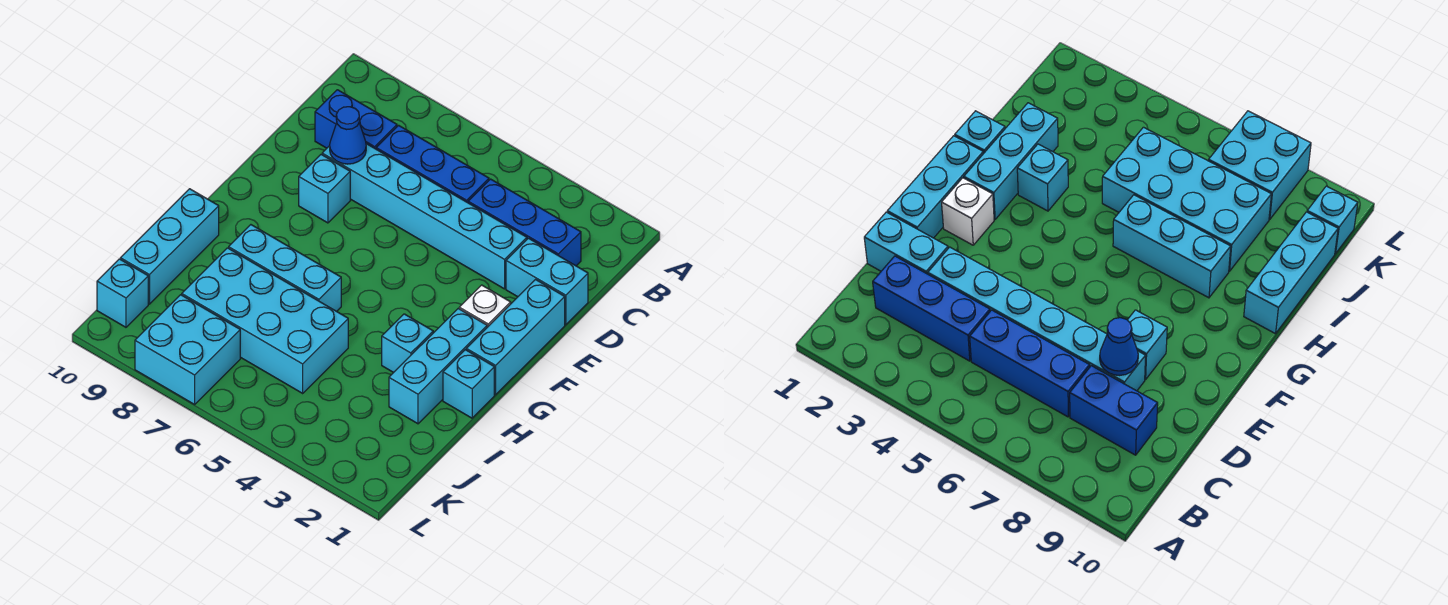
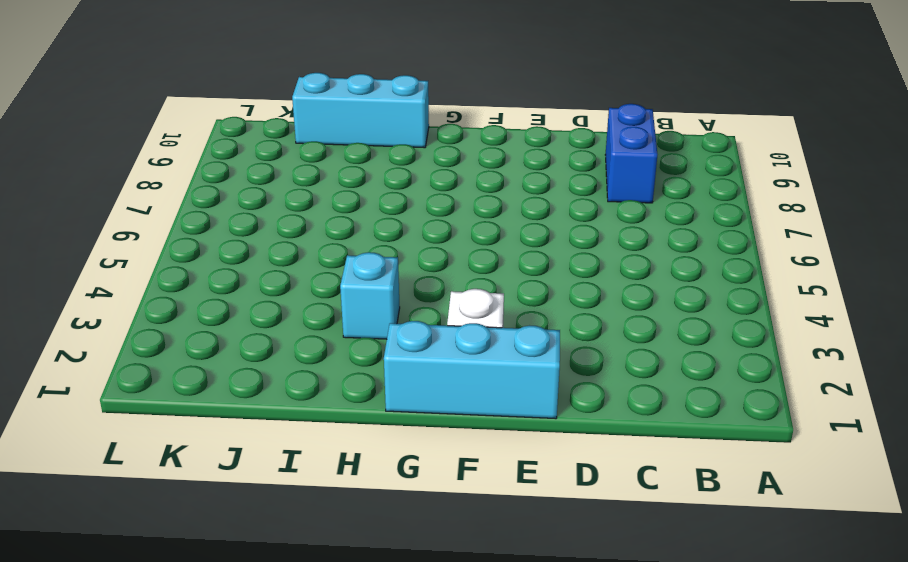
none -> blue brick C2:C4 level 1
none -> blue brick C5:C7 level 1
none -> cyan brick D1:D2 level 1

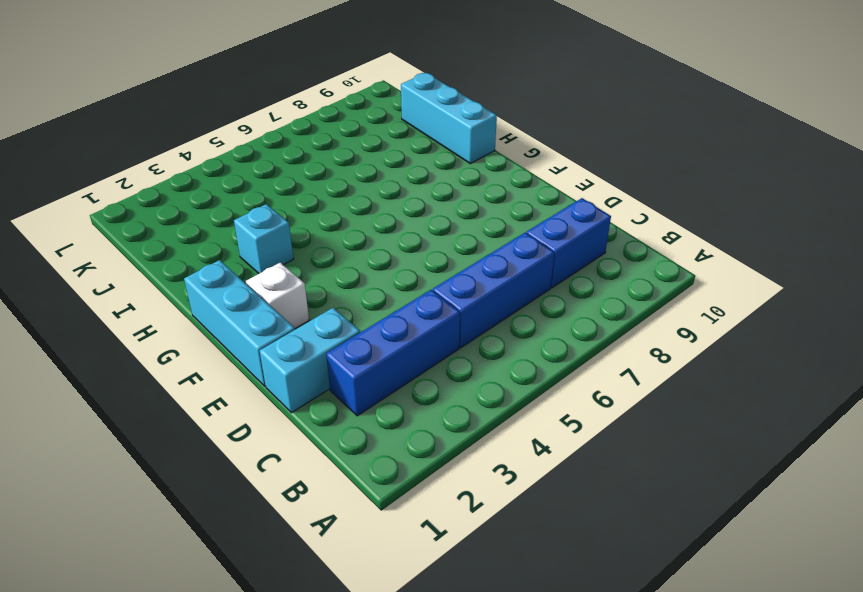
none -> cyan brick D3:D8 level 1
none -> cyan brick E8 level 1
none -> cyan brick G2:I2 level 1

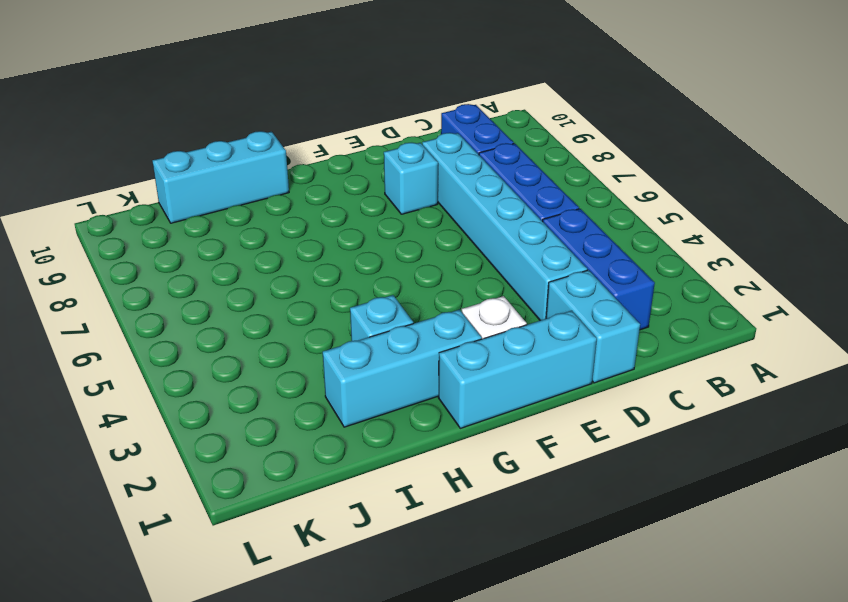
none -> cyan brick H1 level 1
none -> cyan brick H6:H8 level 1
none -> cyan brick I5:J8 level 1

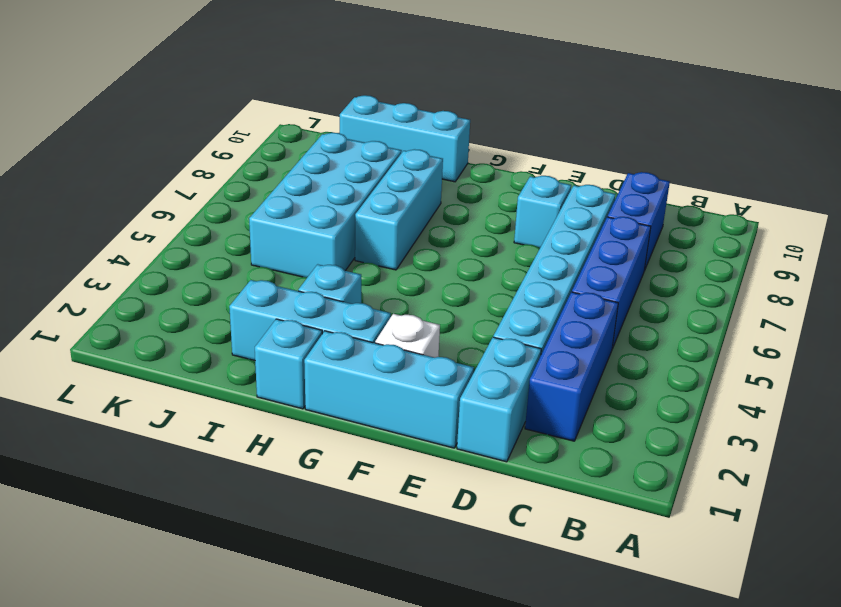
none -> cyan brick K7:L8 level 1
none -> cyan brick K10 level 1
none -> blue cone D8 level 2

